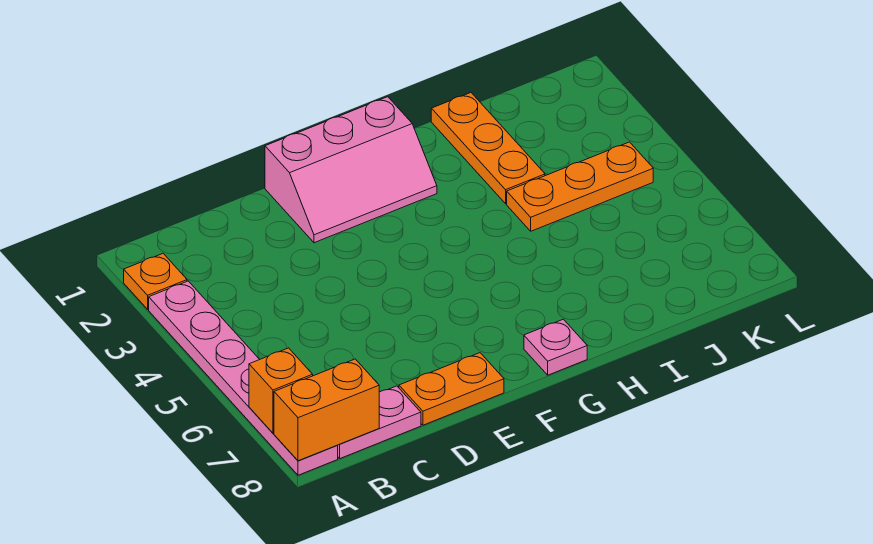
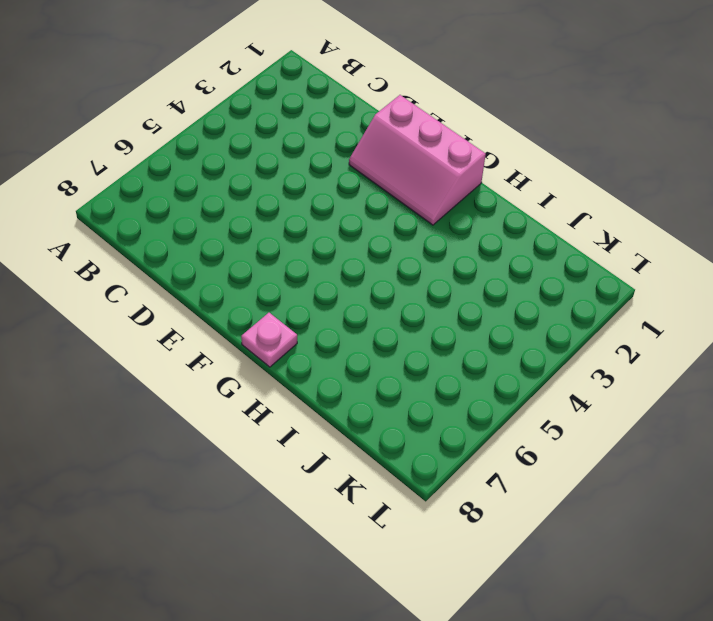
none -> orange plate A2 level 1
none -> pink plate A3:A8 level 1

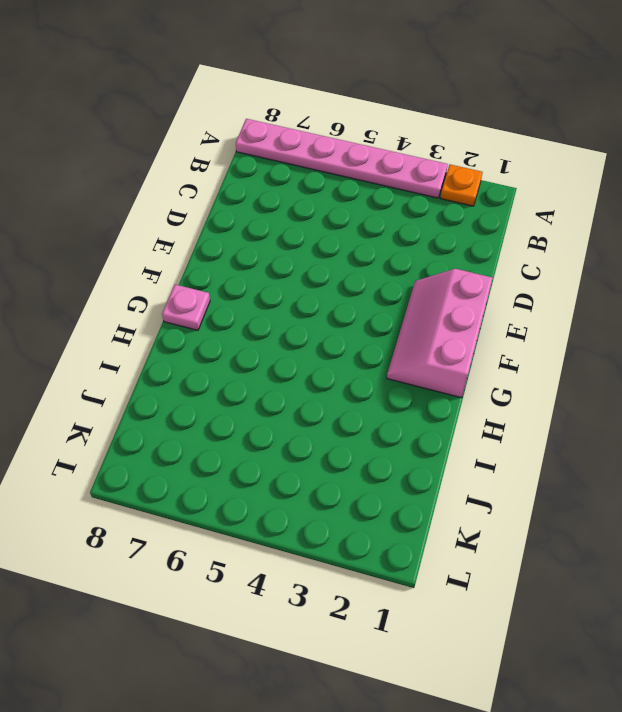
none -> pink plate B8:C8 level 1
none -> orange plate D8:E8 level 1

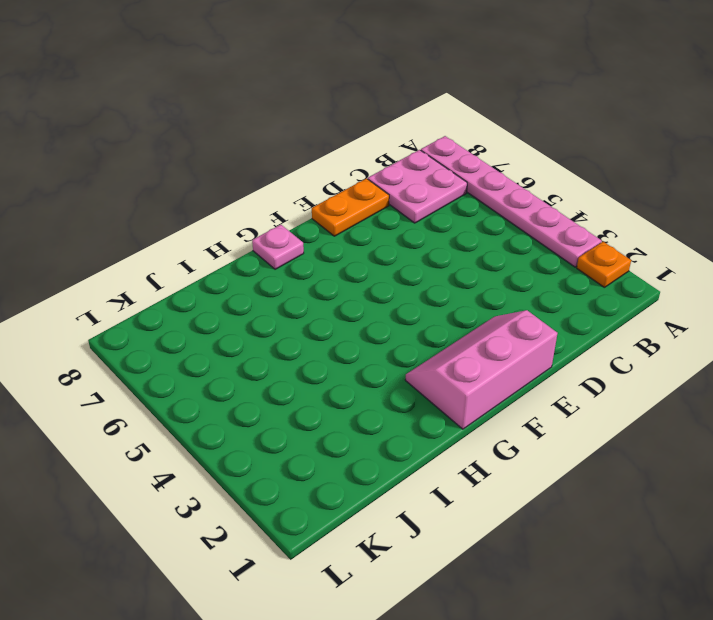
pink plate B7:C8 level 1 -> pink plate B8:C8 level 1
none -> orange plate I1:I3 level 1
none -> orange plate I4:K4 level 1

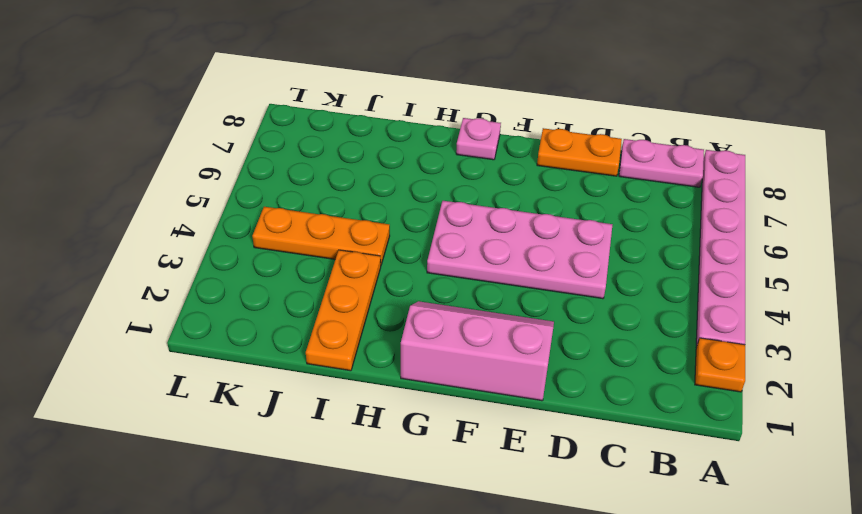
pink plate D4:G5 level 1 -> none
none -> orange brick A7 level 2
none -> orange brick A8:B8 level 2

